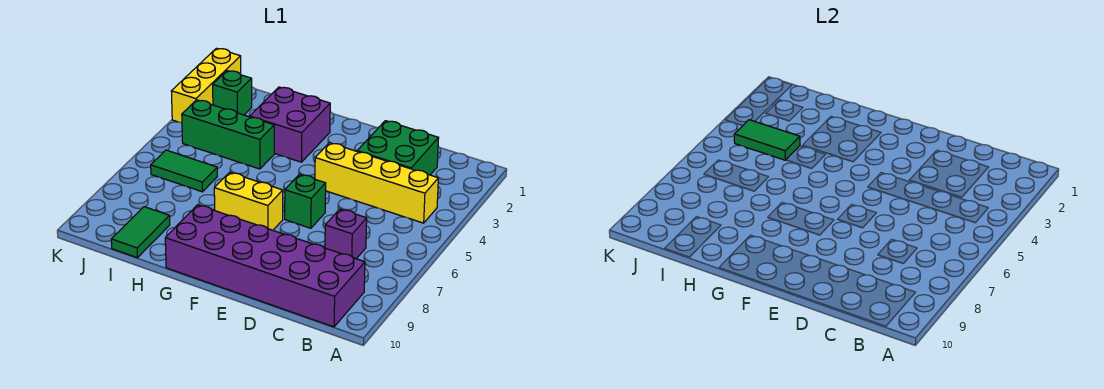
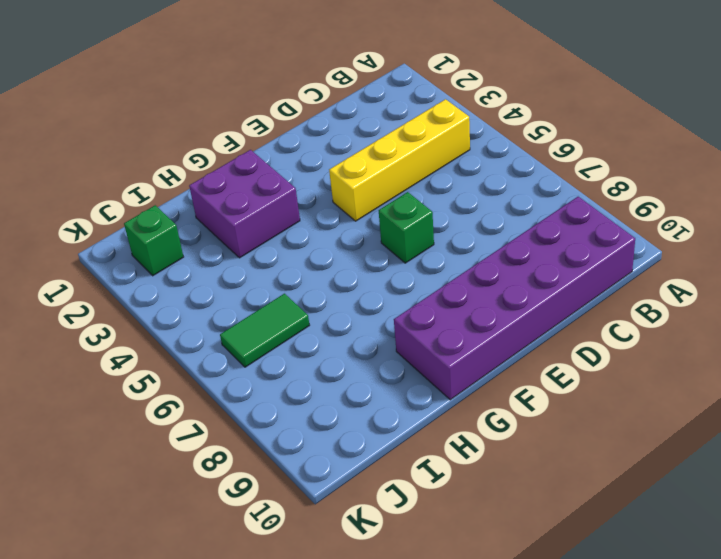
none -> green brick C2:D3 level 1
none -> purple brick C7 level 1
none -> yellow brick F7:G7 level 1

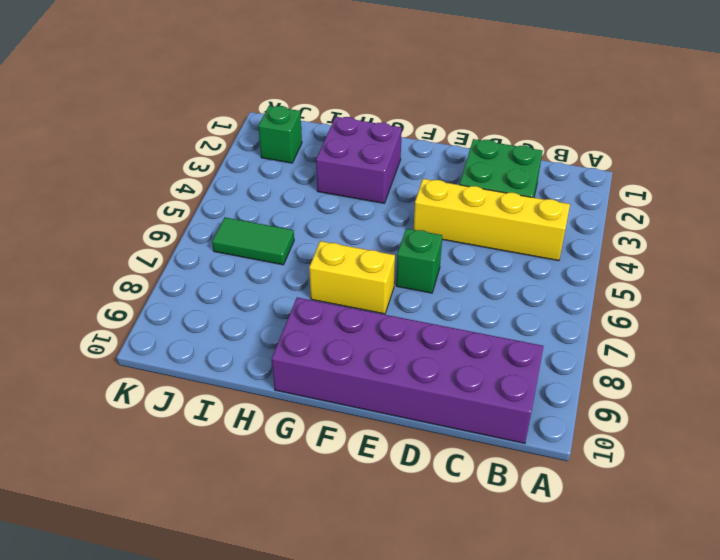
none -> purple brick C7 level 1
none -> green brick H4:J4 level 1
none -> green tile I9:I10 level 1

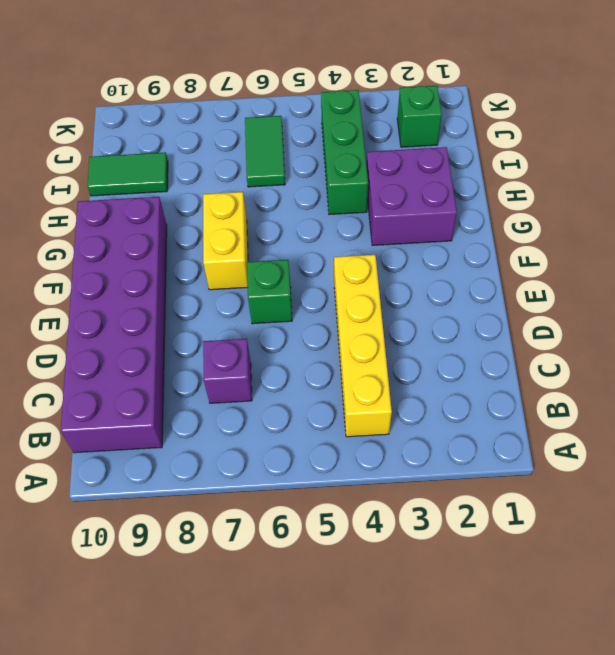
none -> green brick C2:D3 level 1
none -> yellow brick K1:K3 level 1
none -> green tile I4:J4 level 2

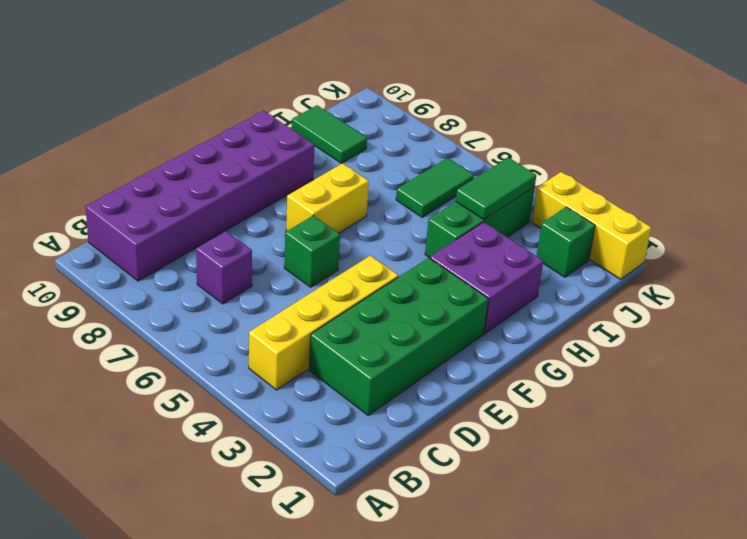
green brick C2:F3 level 1 -> green brick C2:D3 level 1

